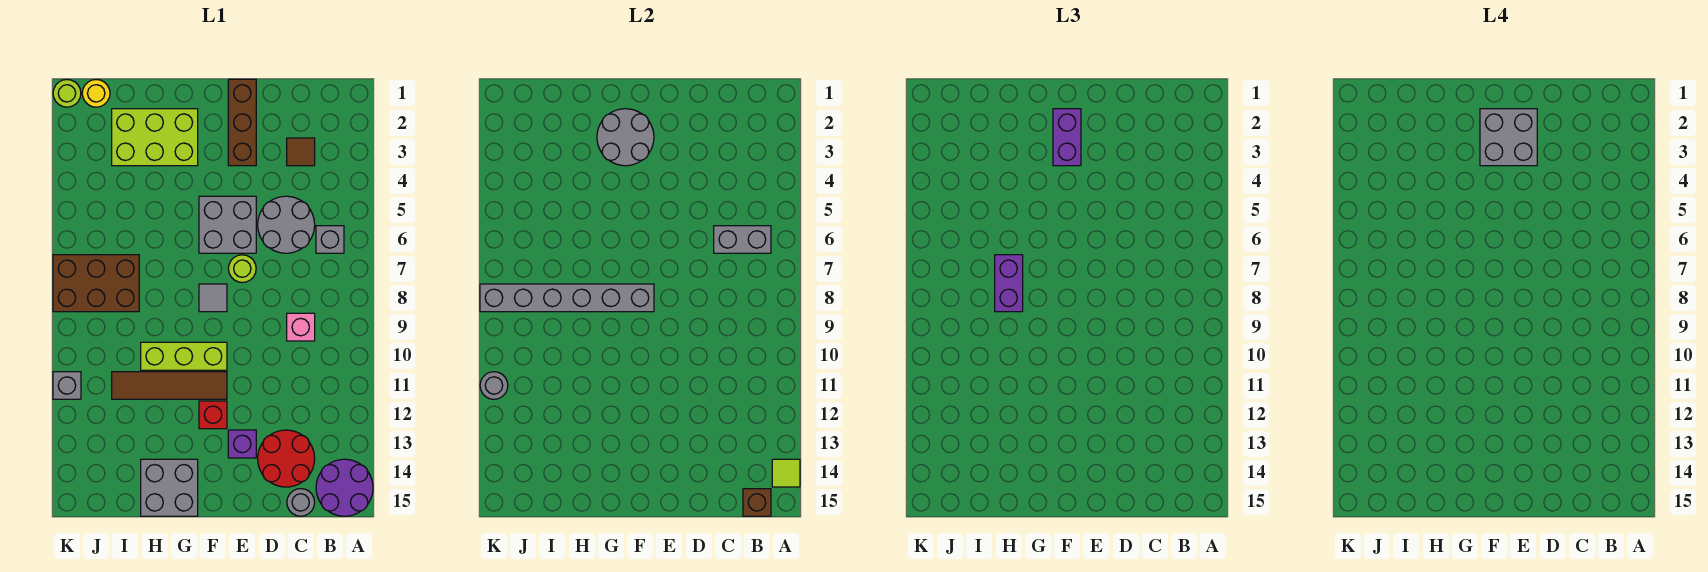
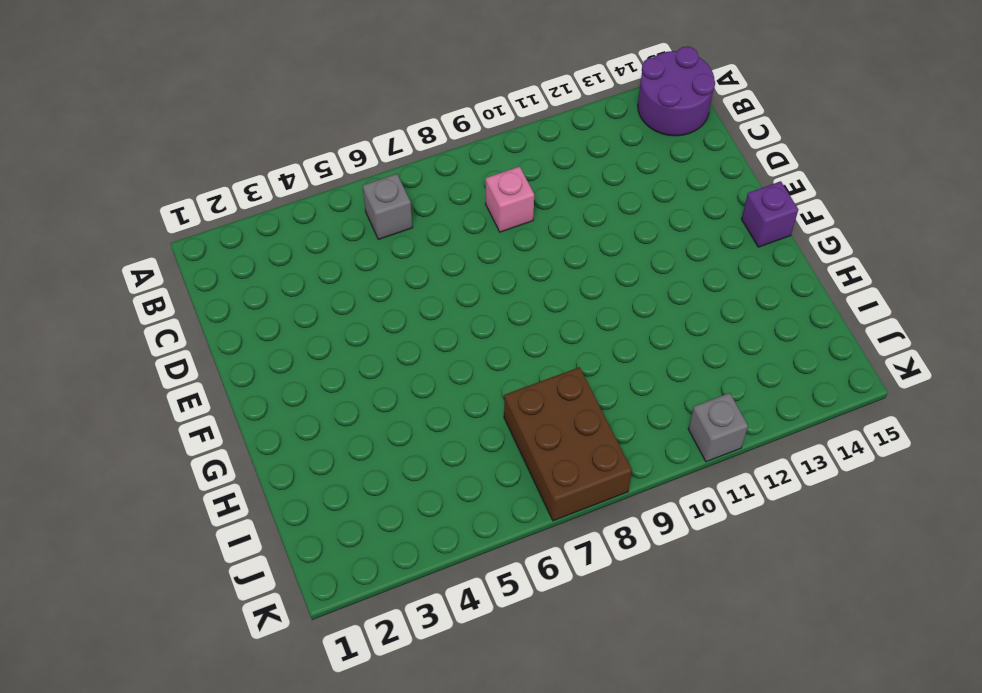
purple brick F15 level 1 -> purple brick E13 level 1
none -> brown tile C3 level 1
none -> grey round brick C5:D6 level 1
none -> red round brick C13:D14 level 1
none -> grey round brick C15 level 1

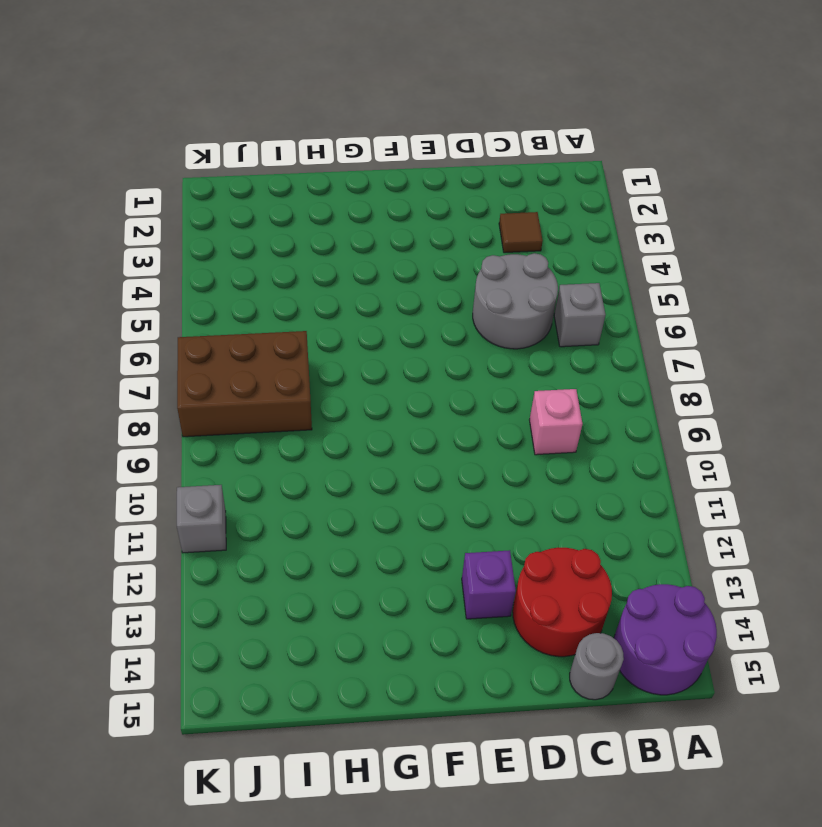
none -> brown brick E1:E3 level 1
none -> grey brick E5:F6 level 1
none -> lime round brick E7 level 1
none -> grey tile F8 level 1

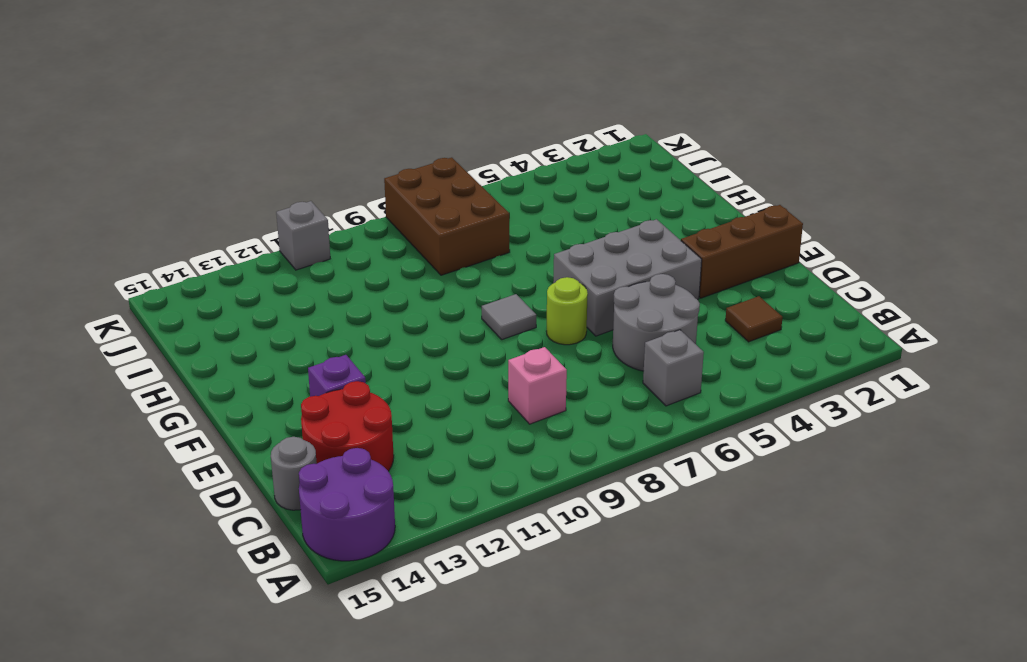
grey brick E4:F6 level 1 -> grey brick E5:F6 level 1
none -> lime brick F10:H10 level 1
none -> brown tile F11:I11 level 1
none -> red brick F12 level 1
none -> lime brick G2:I3 level 1

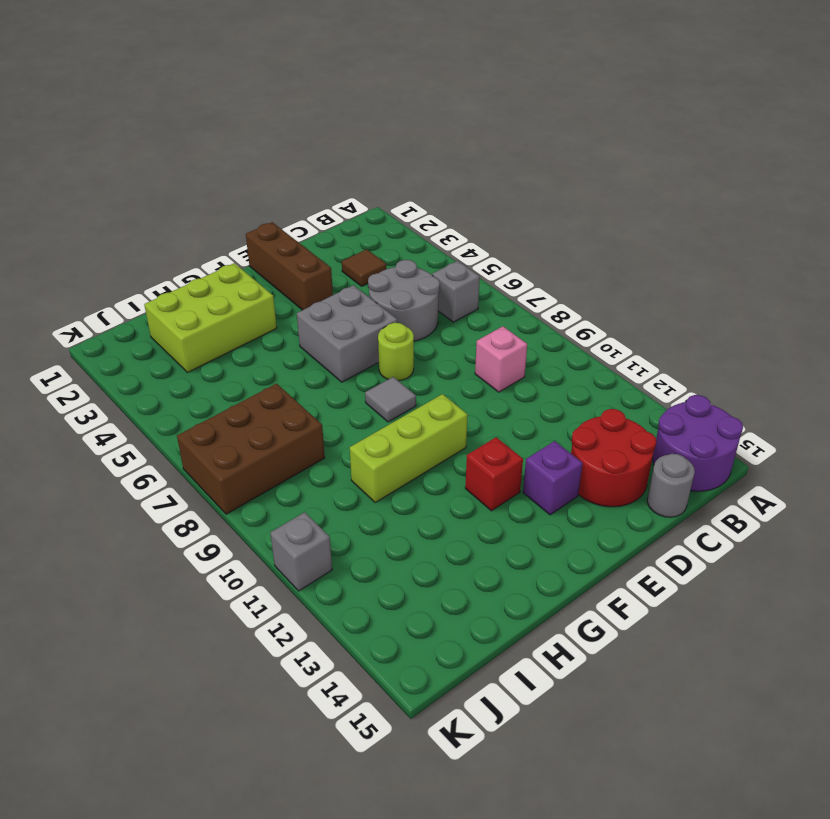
none -> brown tile F11:I11 level 1
none -> grey brick G14:H15 level 1
none -> yellow round brick J1 level 1
none -> lime round brick K1 level 1

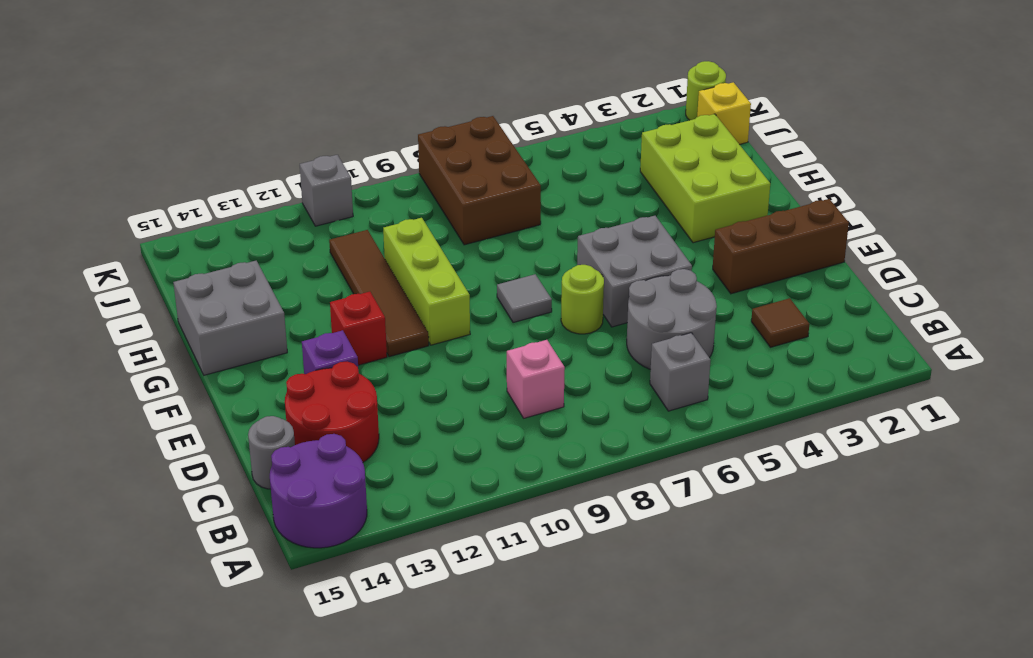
yellow brick J1 level 1 -> yellow round brick J1 level 1
none -> lime tile A14 level 2
none -> grey brick B6:C6 level 2
none -> brown brick B15 level 2
none -> grey round brick F2:G3 level 2

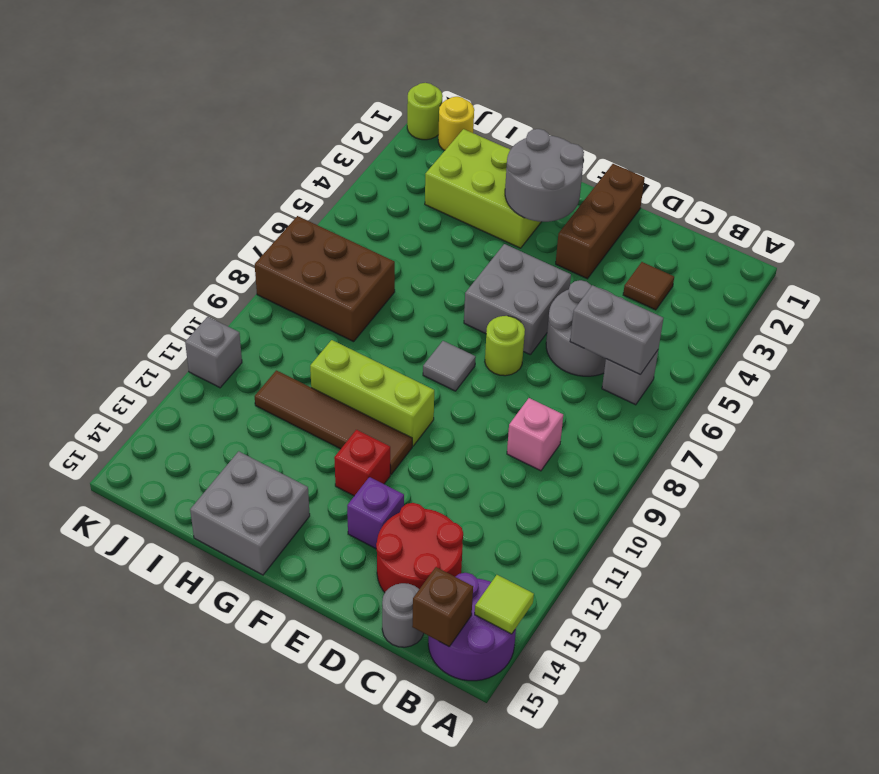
none -> grey brick F8:K8 level 2
none -> grey round brick K11 level 2
none -> purple brick F2:F3 level 3
none -> purple brick H7:H8 level 3

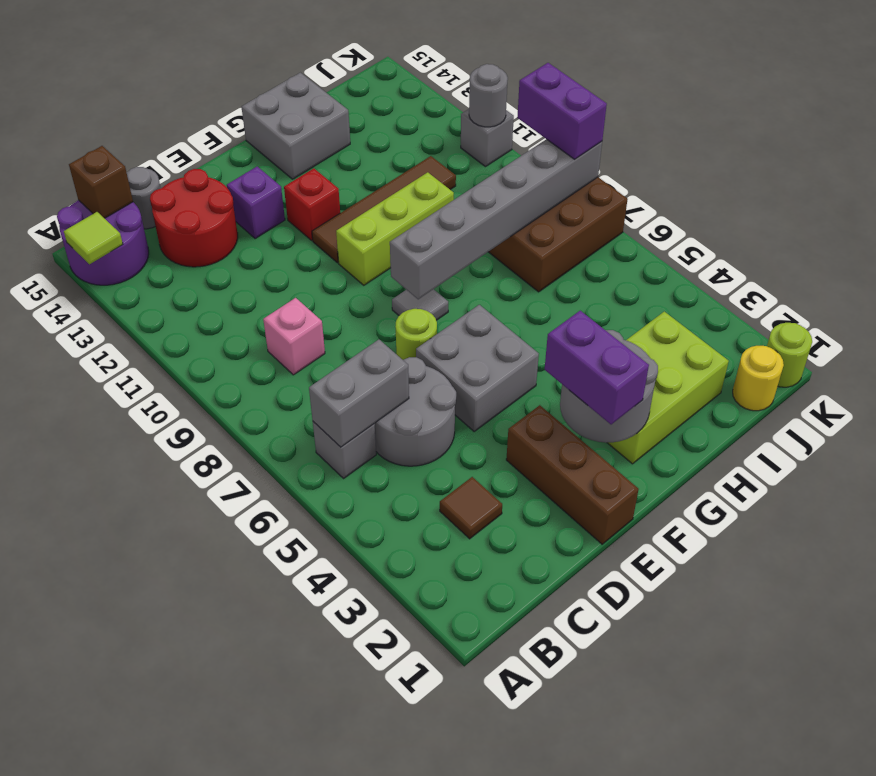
purple brick K8:K9 level 3 -> purple brick H7:H8 level 3
none -> grey brick E2:F3 level 4

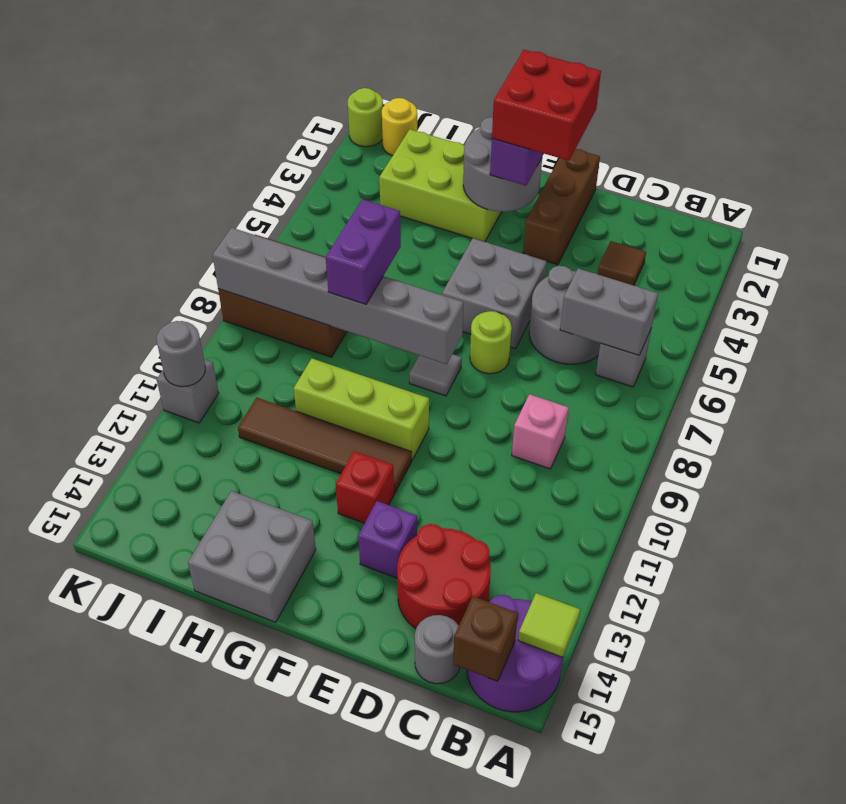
red brick E2:F3 level 4 -> grey brick E2:F3 level 4

